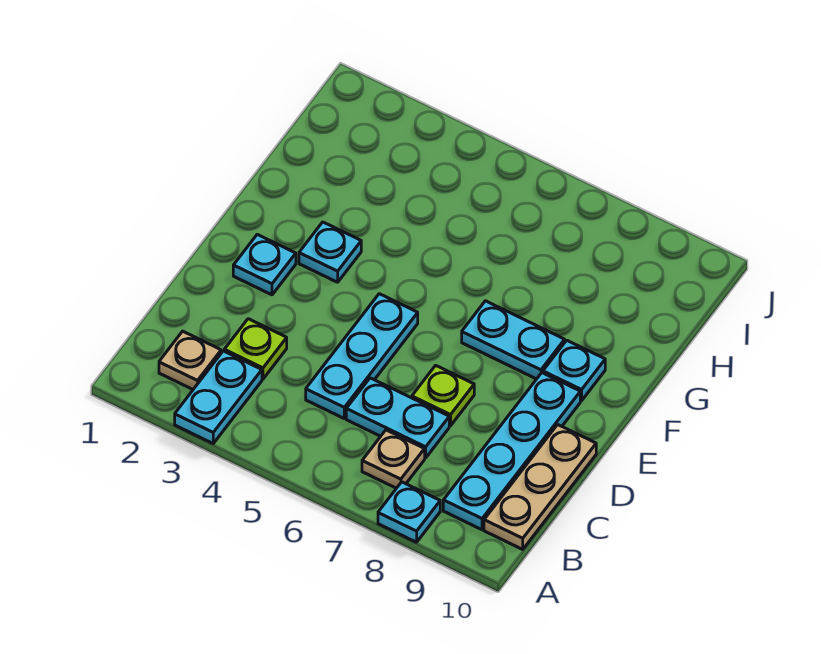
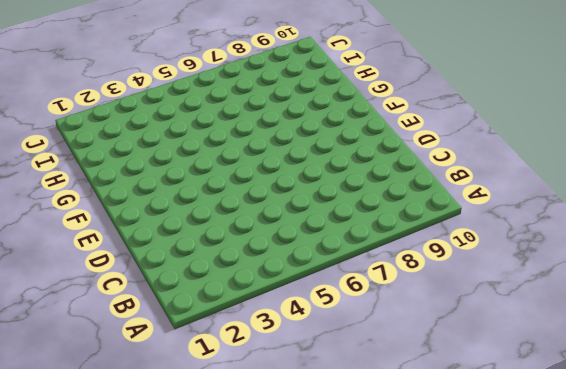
none -> cyan plate A3:B3 level 1
none -> cyan plate A8 level 1
none -> tan plate B2 level 1

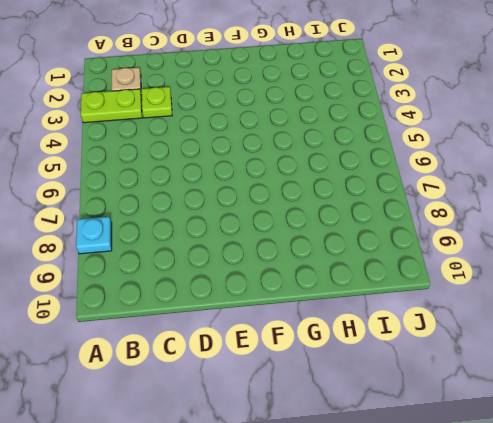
lime plate A3:B3 level 1 -> cyan plate A3:B3 level 1
none -> tan plate B7 level 1
none -> cyan plate B9:E9 level 1
none -> tan plate B10:D10 level 1

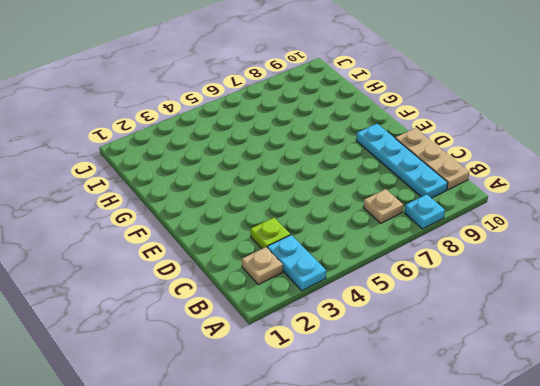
none -> cyan plate C5:E5 level 1
none -> cyan plate C6:C7 level 1
none -> lime plate D7 level 1

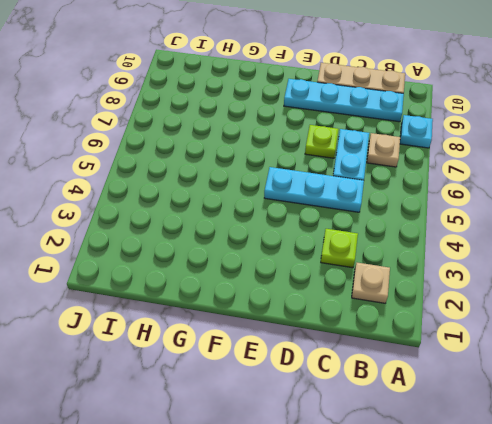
none -> cyan plate A3:B3 level 1
none -> cyan plate E2 level 1
none -> cyan plate F3 level 1

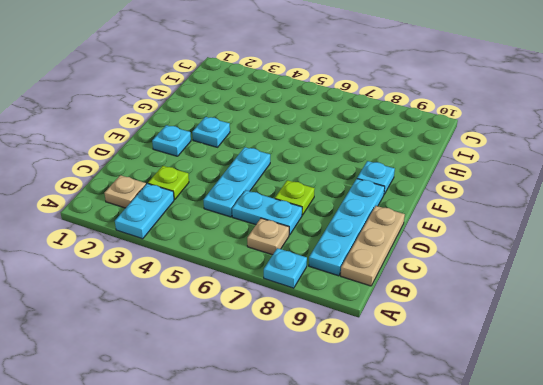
none -> cyan plate F7:F8 level 1

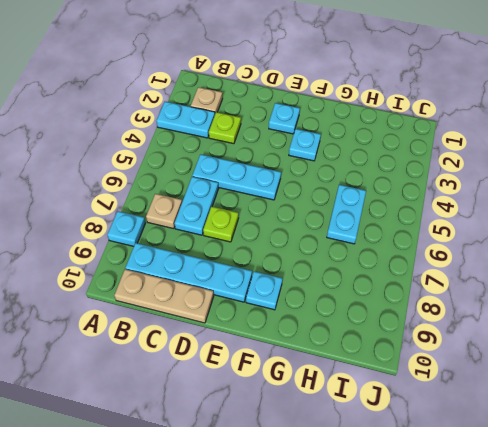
cyan plate H5:H6 level 1 -> cyan plate F7:F8 level 1

